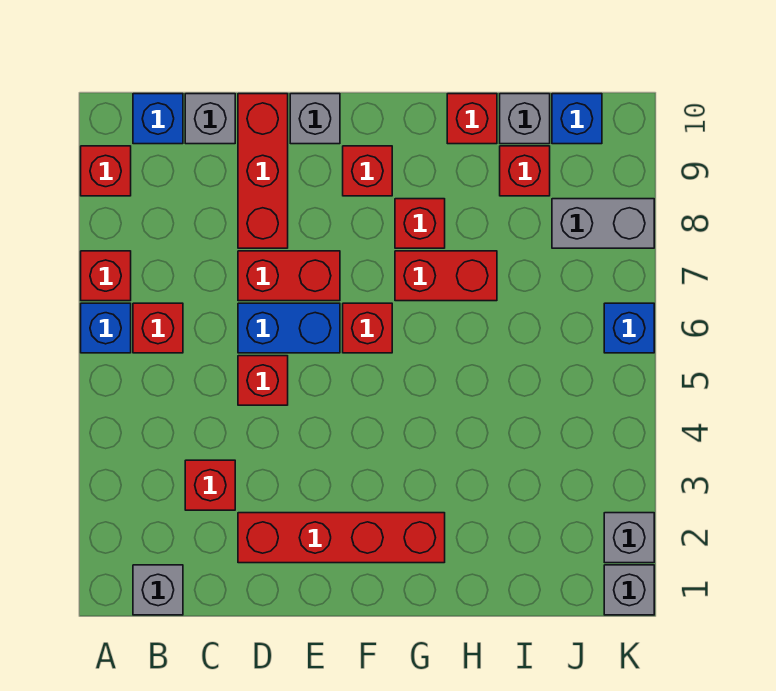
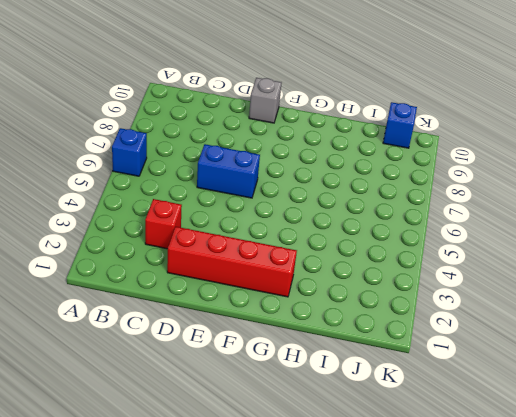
none -> red brick A7 level 1
none -> red brick A9 level 1
none -> grey brick B1 level 1

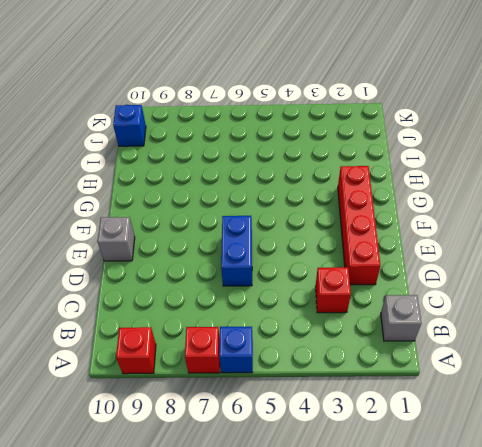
none -> red brick B6 level 1
none -> blue brick B10 level 1
none -> grey brick C10 level 1

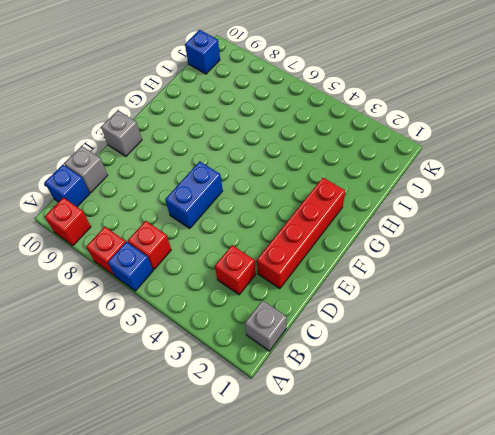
none -> red brick D5 level 1
none -> red brick D7:E7 level 1
none -> red brick D8:D10 level 1

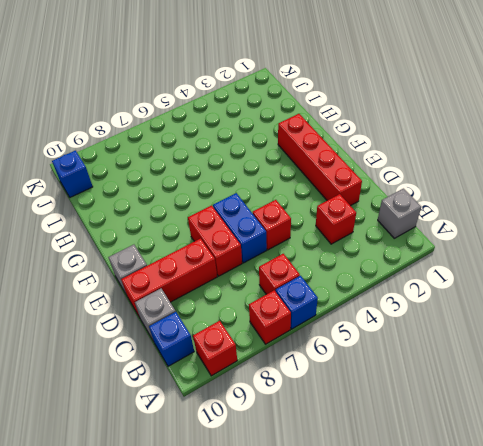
none -> red brick F6 level 1
none -> red brick F9 level 1
none -> red brick G7:H7 level 1

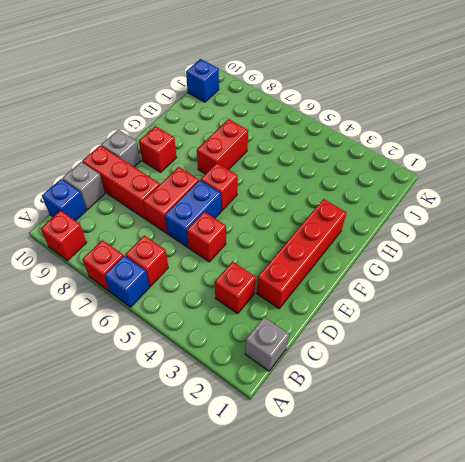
none -> red brick G8 level 1
none -> red brick H10 level 1
none -> red brick I9 level 1

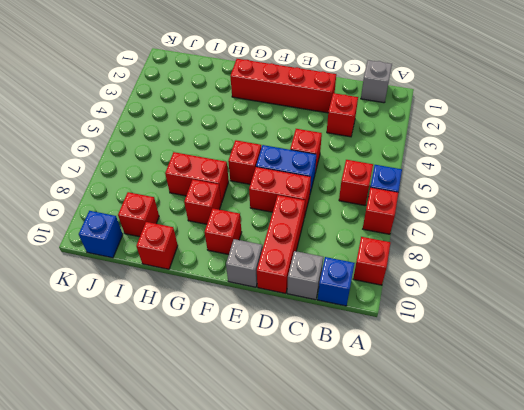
none -> grey brick I10 level 1
none -> grey brick J8:K8 level 1
none -> grey brick K1 level 1

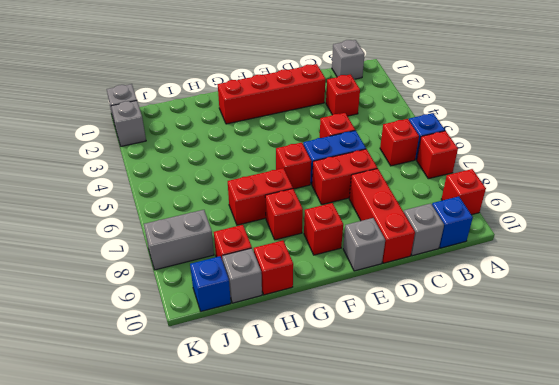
none -> blue brick K6 level 1

